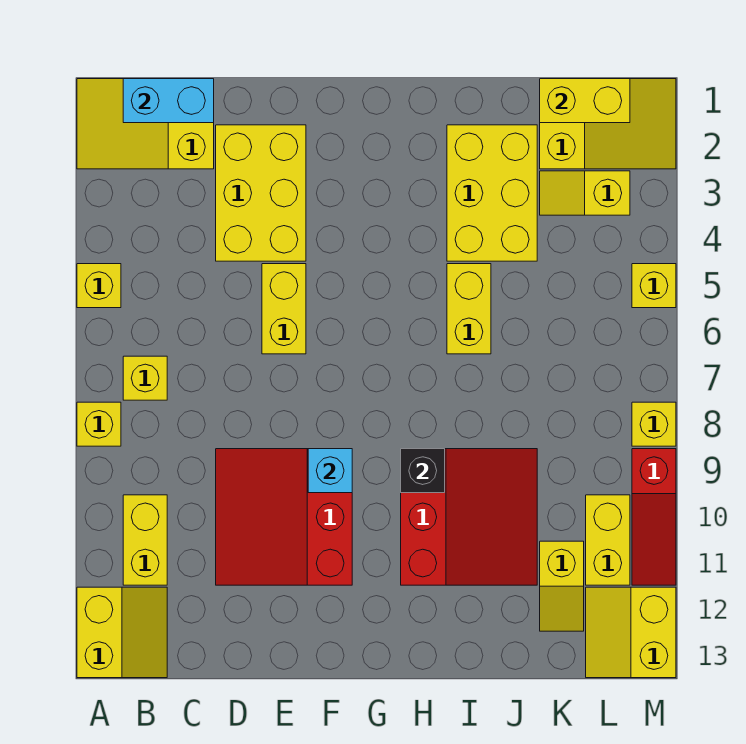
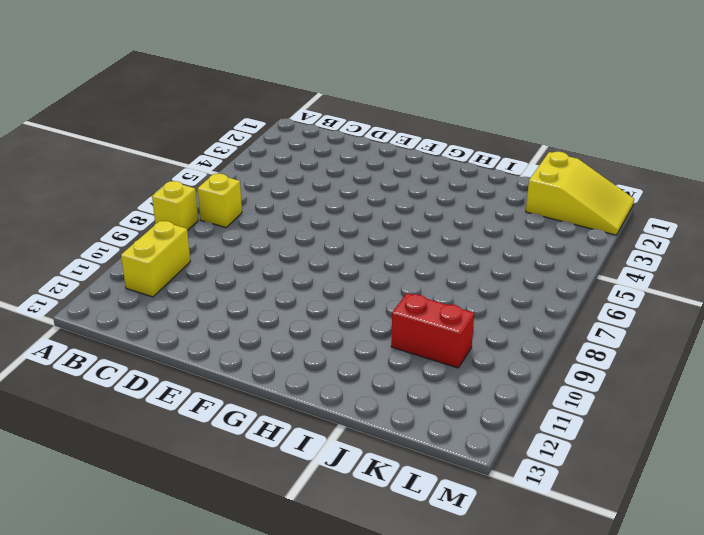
red brick J10:K10 level 1 -> red slope H9:J11 level 1 top H
none -> yellow slope A1:C2 level 1 top C
none -> yellow brick A5 level 1
none -> yellow slope A12:B13 level 1 top A

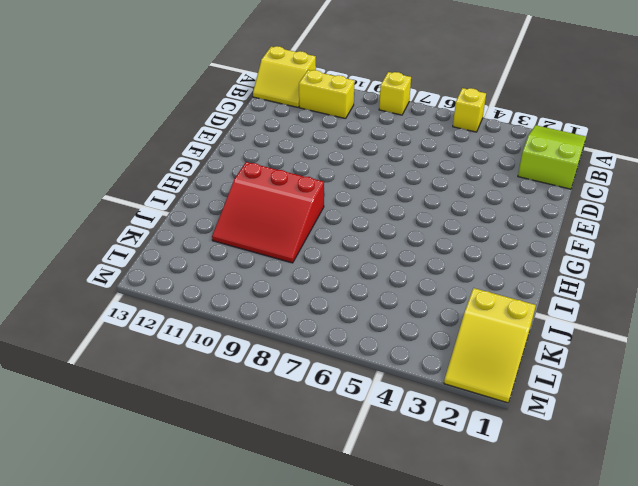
lime slope A1:C2 level 1 top C -> yellow slope A1:C2 level 1 top C
none -> yellow brick B7 level 1
none -> yellow brick D2:E4 level 1
none -> red slope D9:F11 level 1 top F

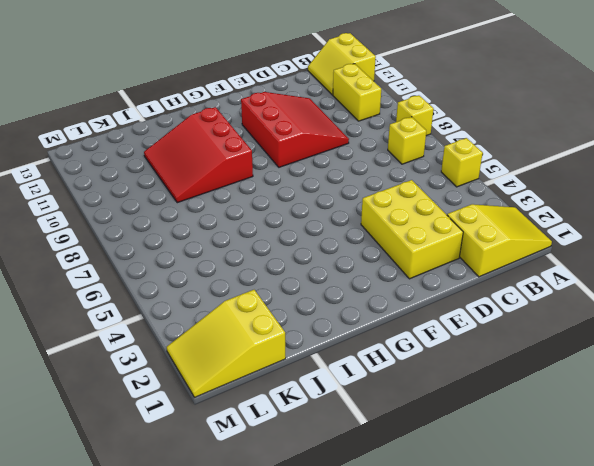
none -> yellow brick E5:E6 level 1
none -> yellow brick I2:J4 level 1
none -> yellow brick I5:I6 level 1

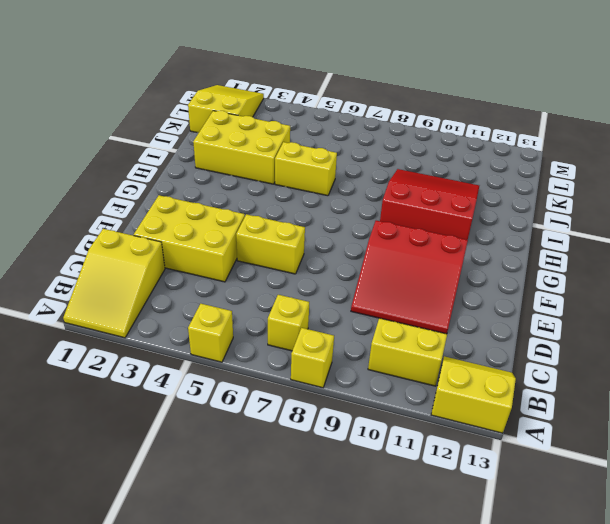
none -> yellow slope K3:L3 level 1 top L
none -> yellow slope K11:K12 level 1 top 11
none -> yellow brick L10:L11 level 1

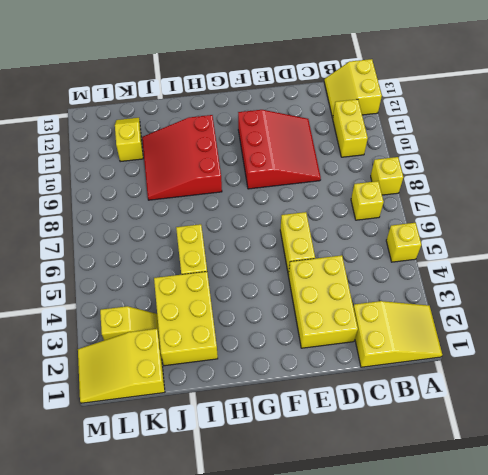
none -> yellow brick L10:L11 level 1
none -> yellow slope L12:M13 level 1 top M
none -> yellow brick M5 level 1

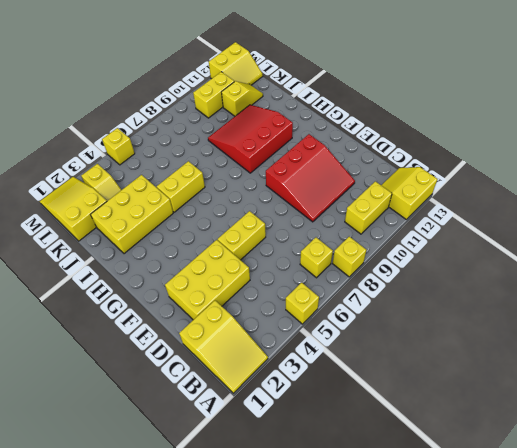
none -> yellow brick M8 level 1
none -> red slope M9:M11 level 1 top 9
none -> cyan brick B1:C1 level 2

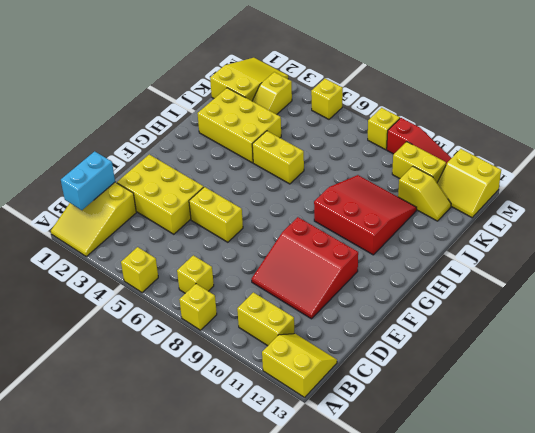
none -> cyan brick F9 level 2
none -> black brick H9 level 2
none -> yellow brick K1:L1 level 2

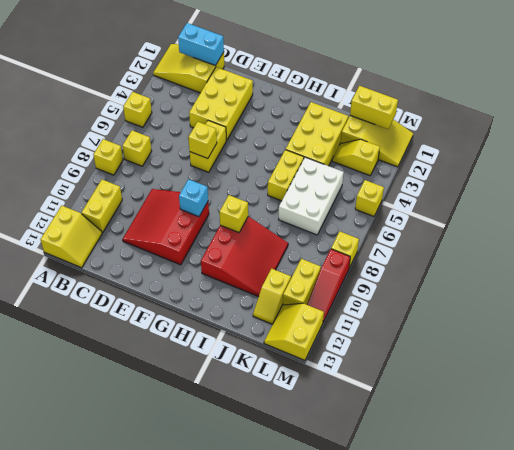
yellow brick E6 level 2 -> none
yellow brick H9 level 2 -> black brick H9 level 2
white brick J5:K7 level 1 -> none

